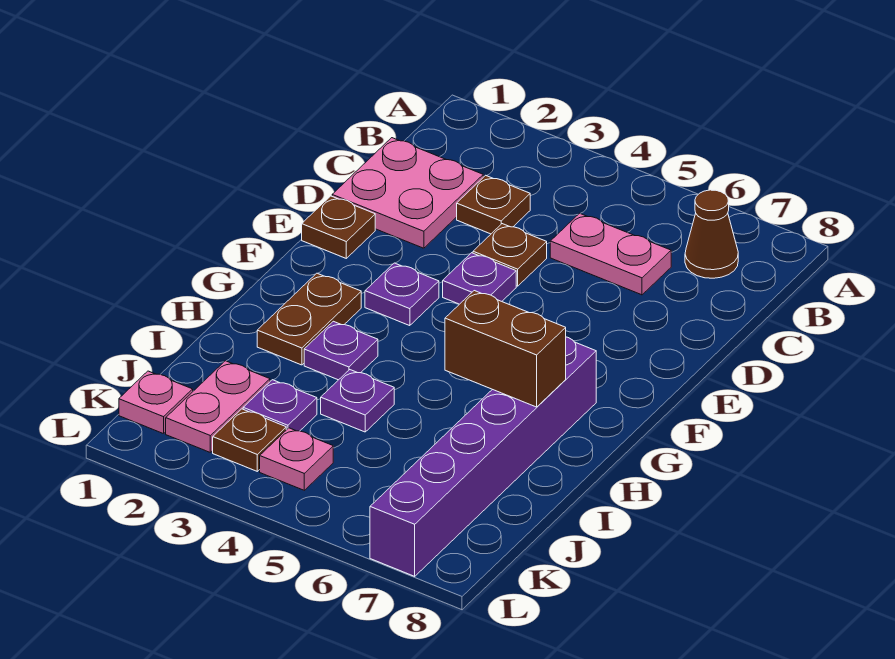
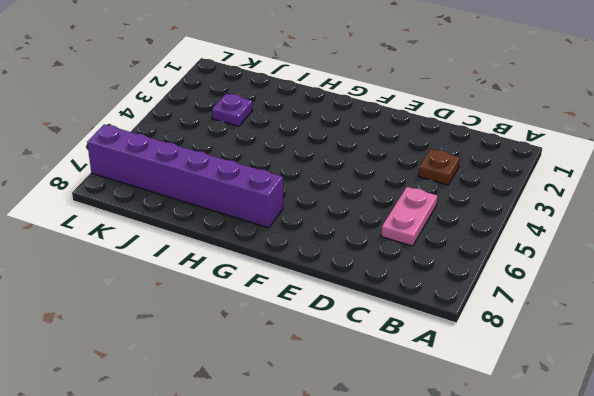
none -> brown cone B7 level 1
none -> pink plate C1:D2 level 1
none -> brown plate D4 level 1

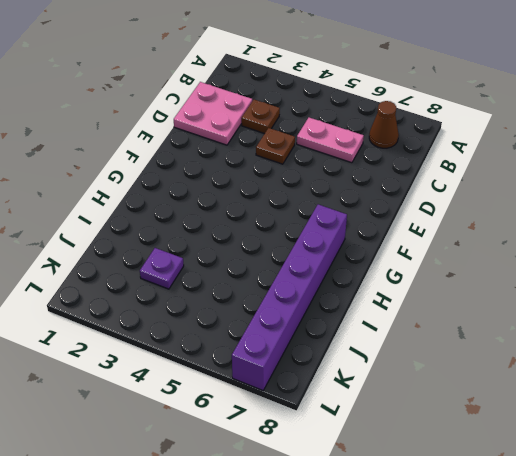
none -> brown plate E1 level 1
none -> purple plate E4 level 1
none -> purple plate F3 level 1

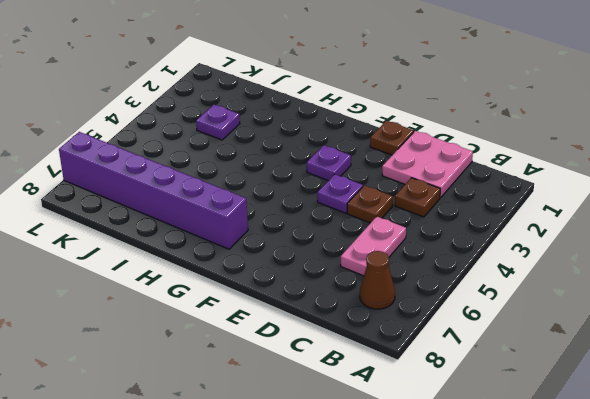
none -> brown plate G2:H2 level 1
none -> purple plate H3 level 1
none -> purple plate I4 level 1

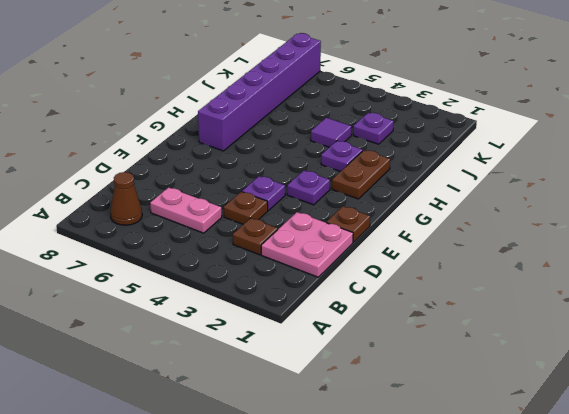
purple tile I4 level 1 -> purple plate I4 level 1
none -> pink plate J2:K2 level 1
none -> pink plate K1 level 1
none -> brown plate K3 level 1

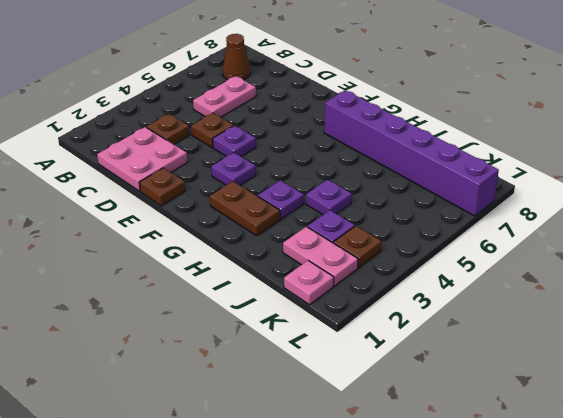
none -> pink plate K4 level 1
none -> brown brick H6:H7 level 2

